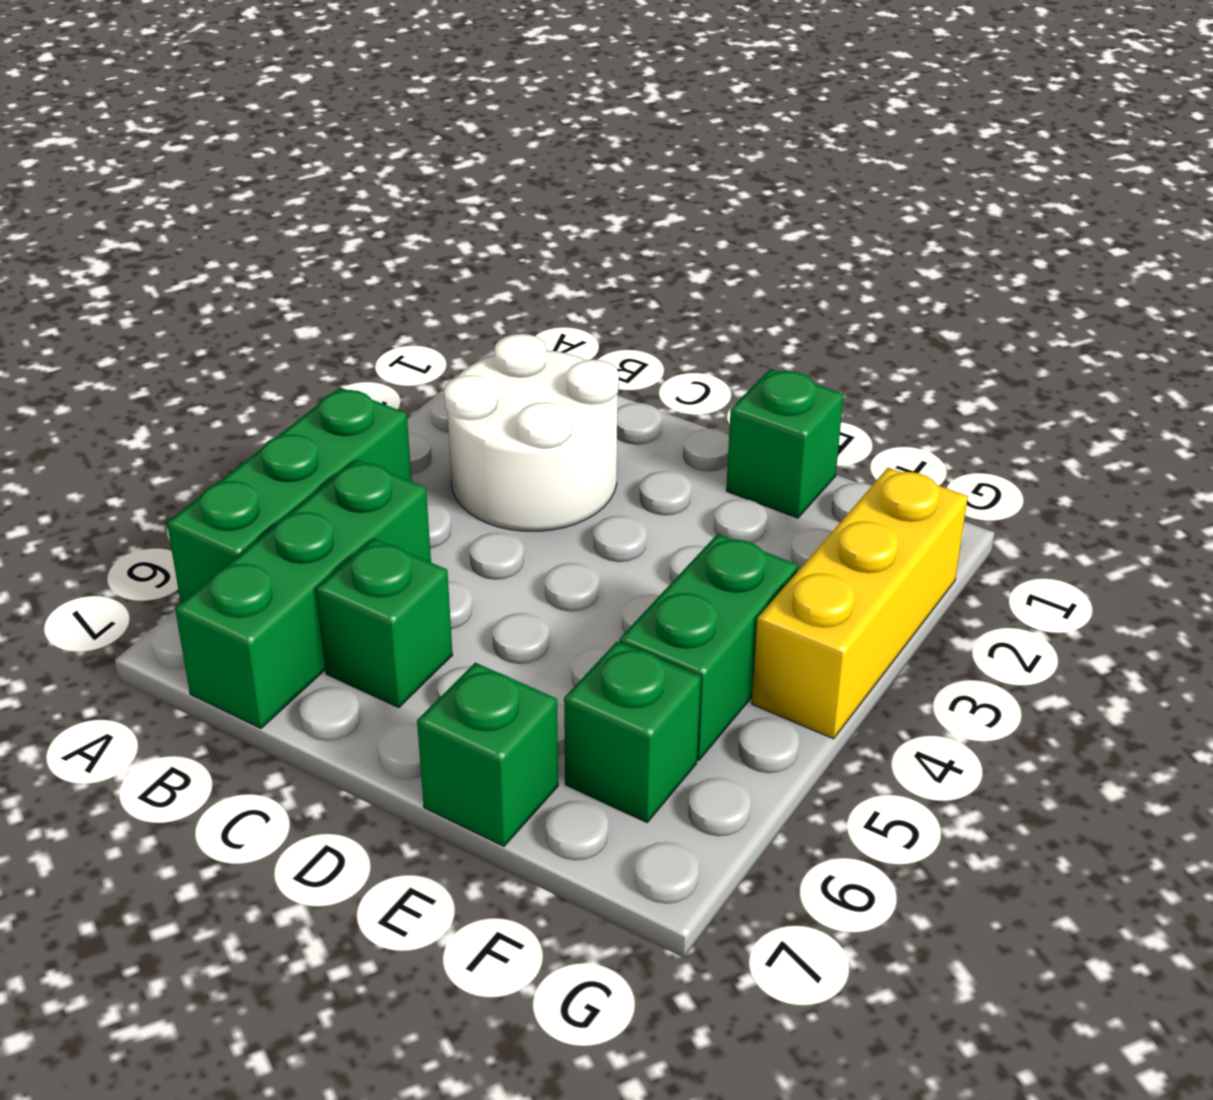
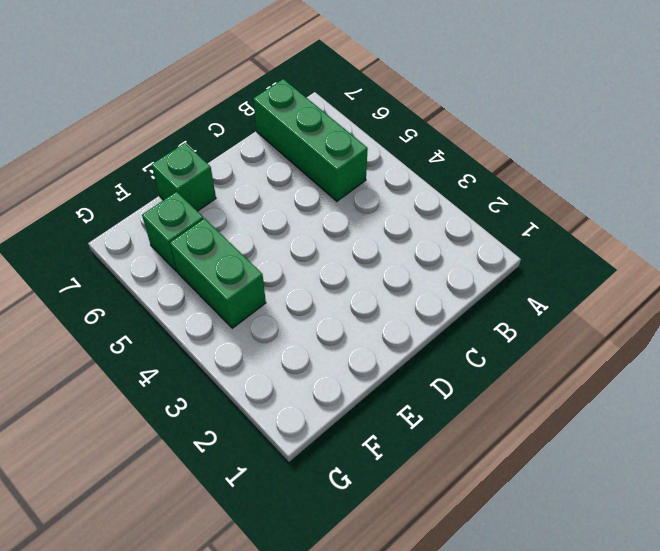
none -> green brick A4:A6 level 1
none -> white round brick B2:C3 level 1

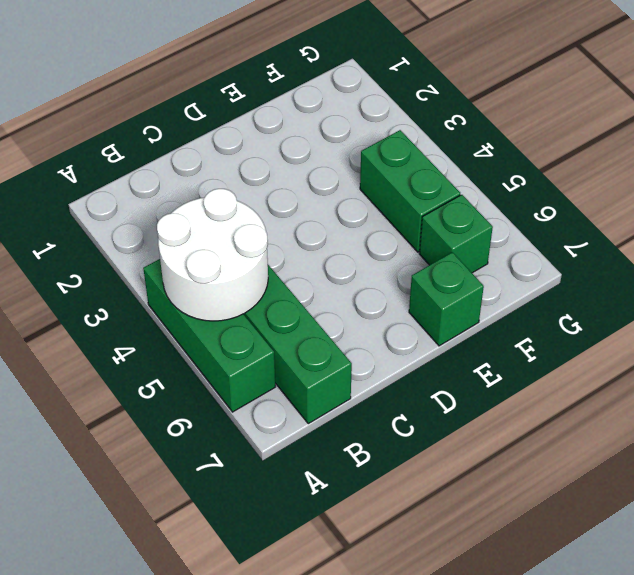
white round brick A4:B5 level 2 -> white round brick B2:C3 level 1
none -> green brick C6 level 1
none -> green brick E1 level 1

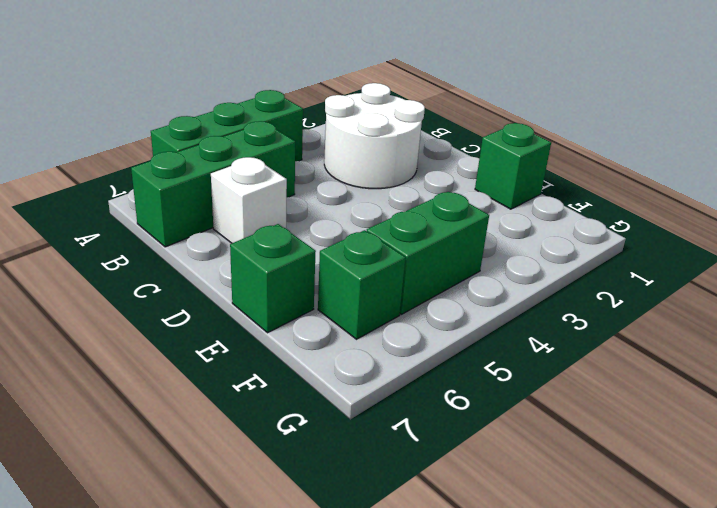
white brick C6 level 1 -> green brick C6 level 1
none -> yellow brick G2:G4 level 1

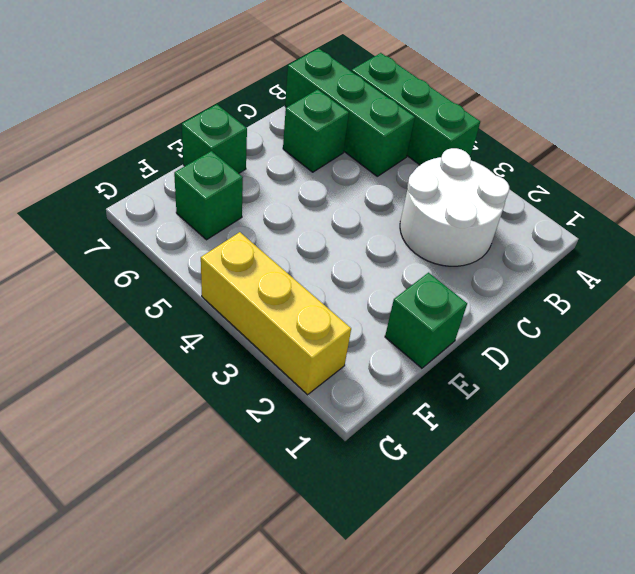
none -> green brick F4:F5 level 1

